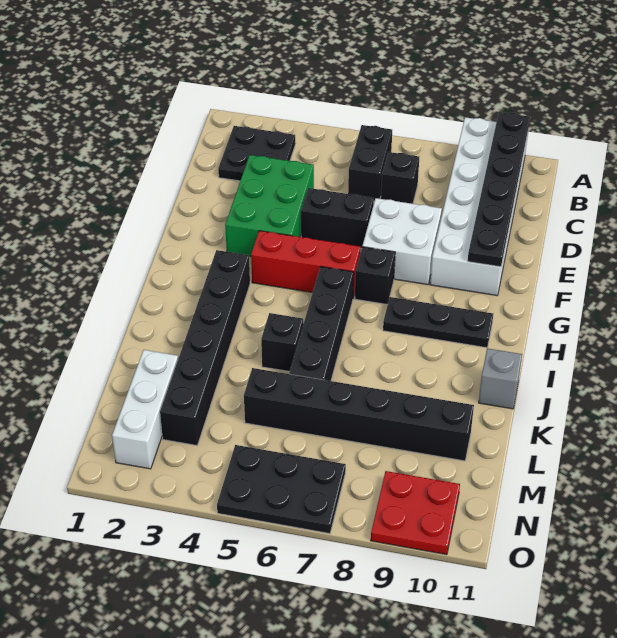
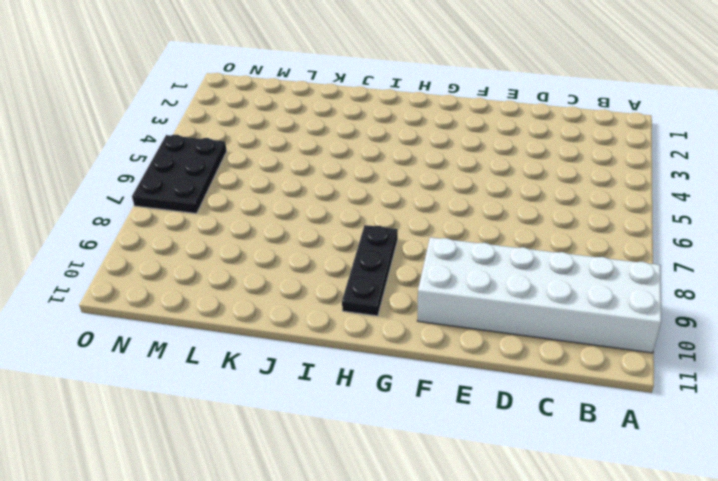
none -> black plate B2:C3 level 1
none -> black brick B6:C6 level 1
none -> black brick C7 level 1

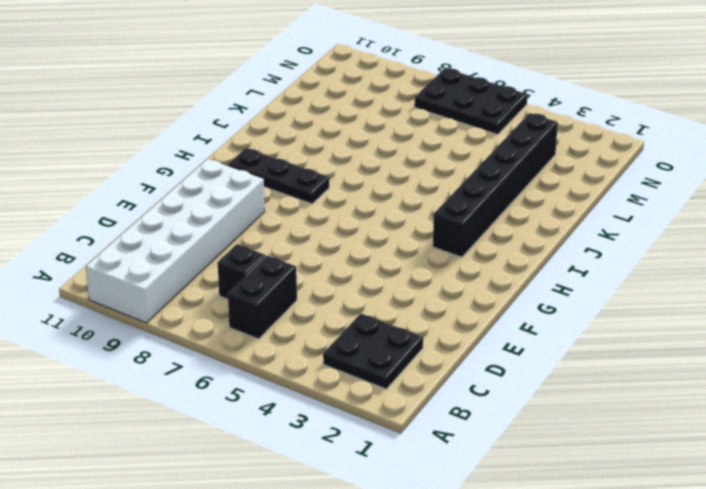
none -> green brick D3:F4 level 1
none -> black brick E5:E6 level 1
none -> white brick E7:F8 level 1

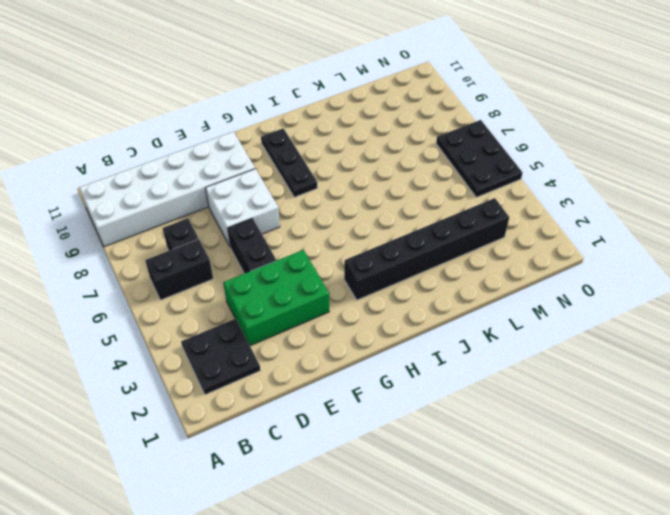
none -> red brick G4:G6 level 1
none -> black brick G7 level 1
none -> black brick H6:K6 level 1

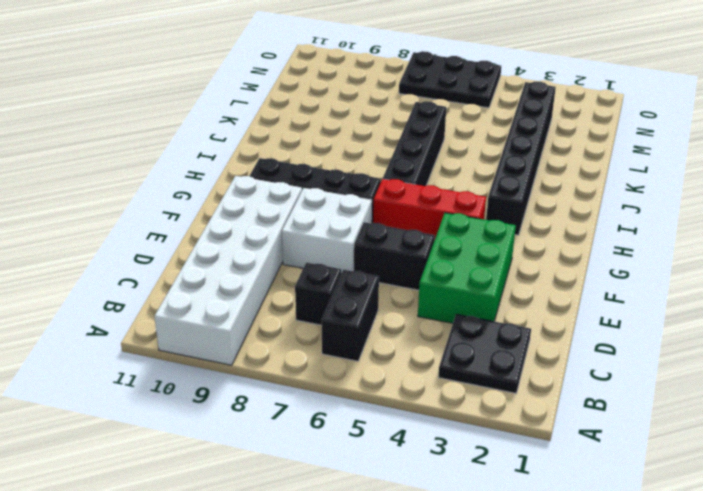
none -> black brick J5 level 1
none -> grey brick J11 level 1
none -> white brick L2:N2 level 1

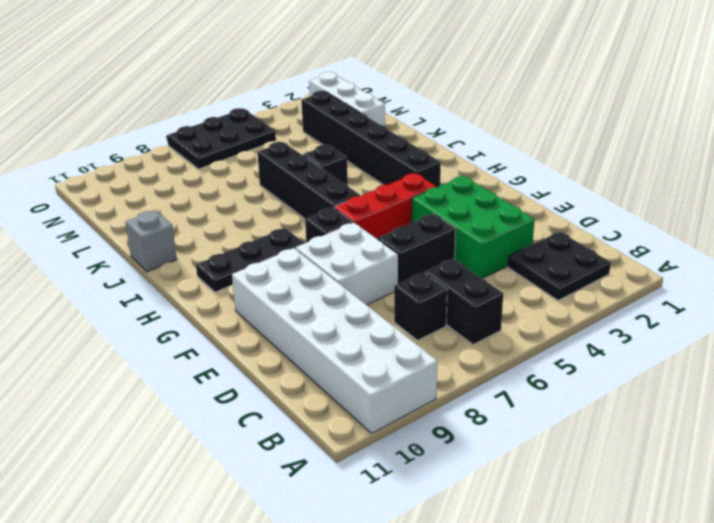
none -> black brick L5:L10 level 1
none -> red plate N9:O10 level 1
none -> black plate A10:F10 level 2

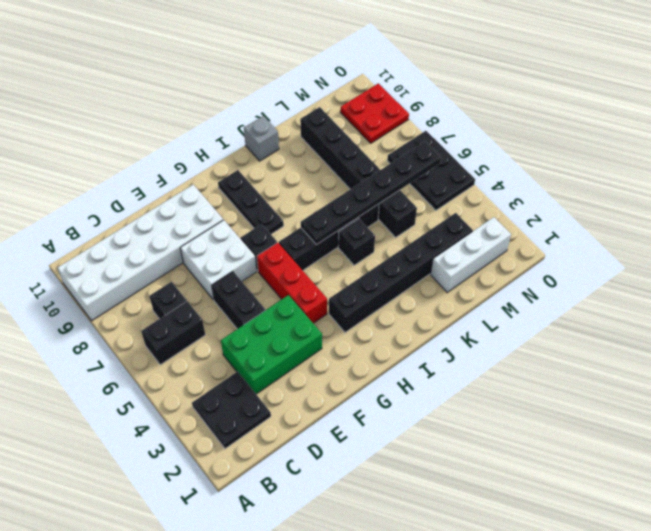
black plate I6:N6 level 2 -> black plate A10:F10 level 2

